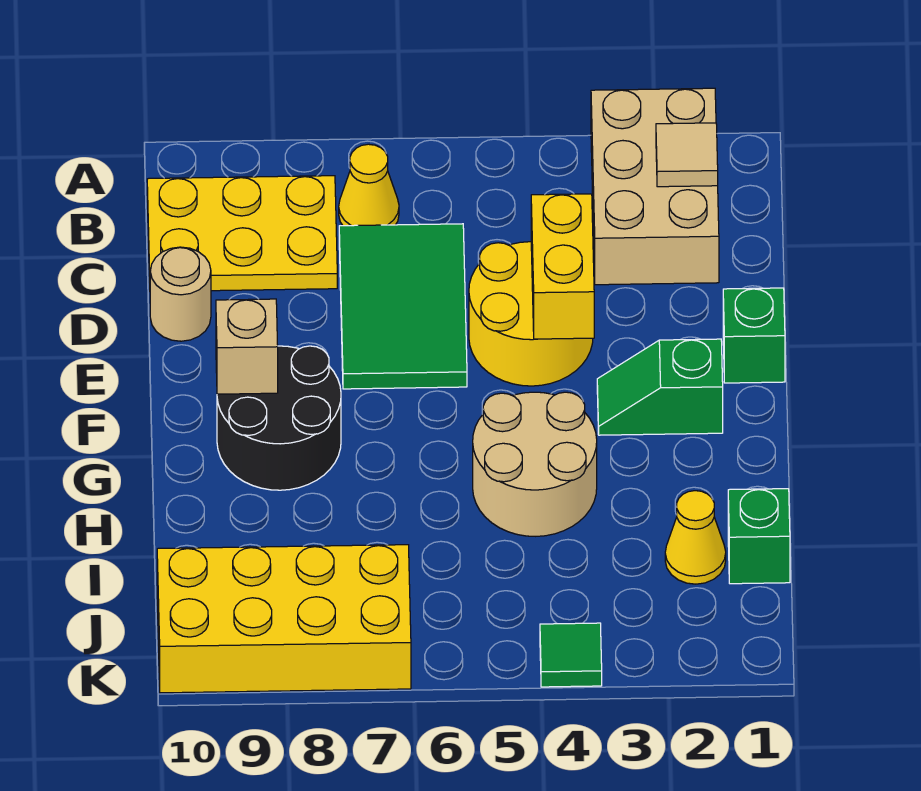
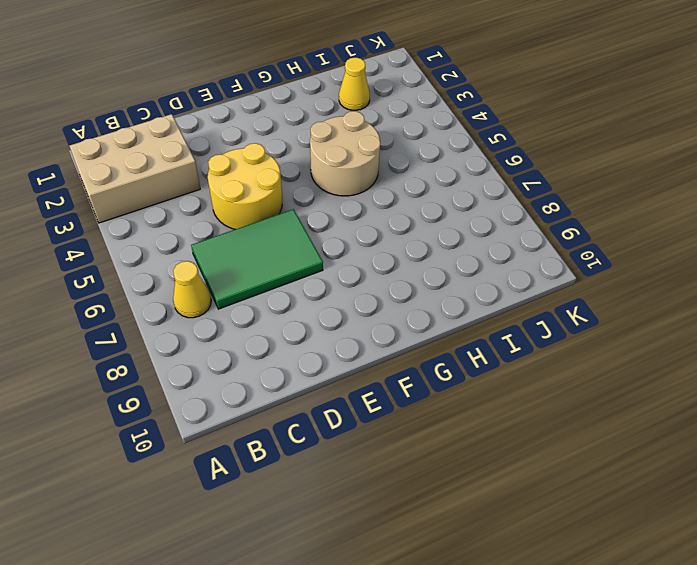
none -> yellow plate B8:C10 level 1
none -> tan round brick D10 level 1
none -> green brick E1 level 1

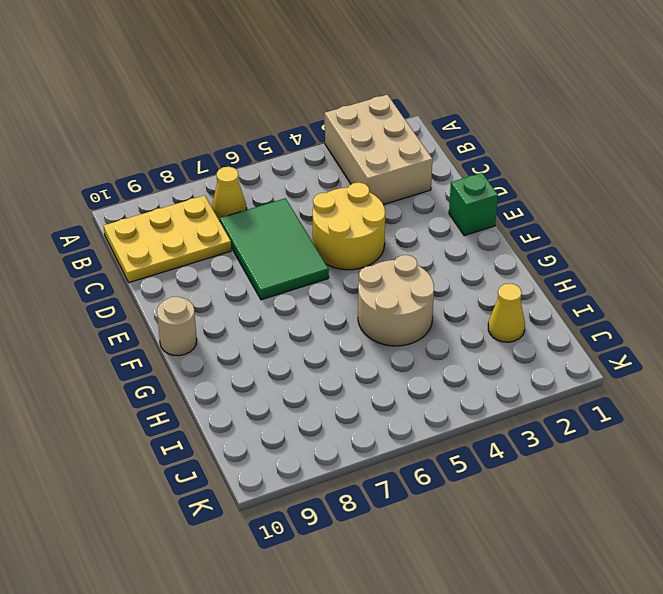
tan round brick F10 level 1 -> tan round brick D10 level 1
none -> green slope F2:F3 level 1 top 2
none -> black round brick F8:G9 level 1
none -> green brick I1 level 1

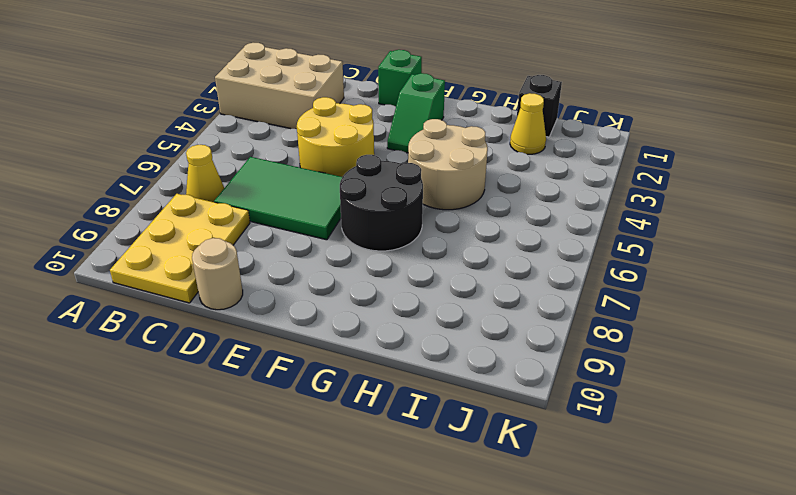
black round brick F6:G7 level 1 -> black round brick F8:G9 level 1
black brick I1 level 1 -> green brick I1 level 1
none -> yellow brick J7:K10 level 1
none -> green tile K4 level 1
none -> tan tile B2 level 2

